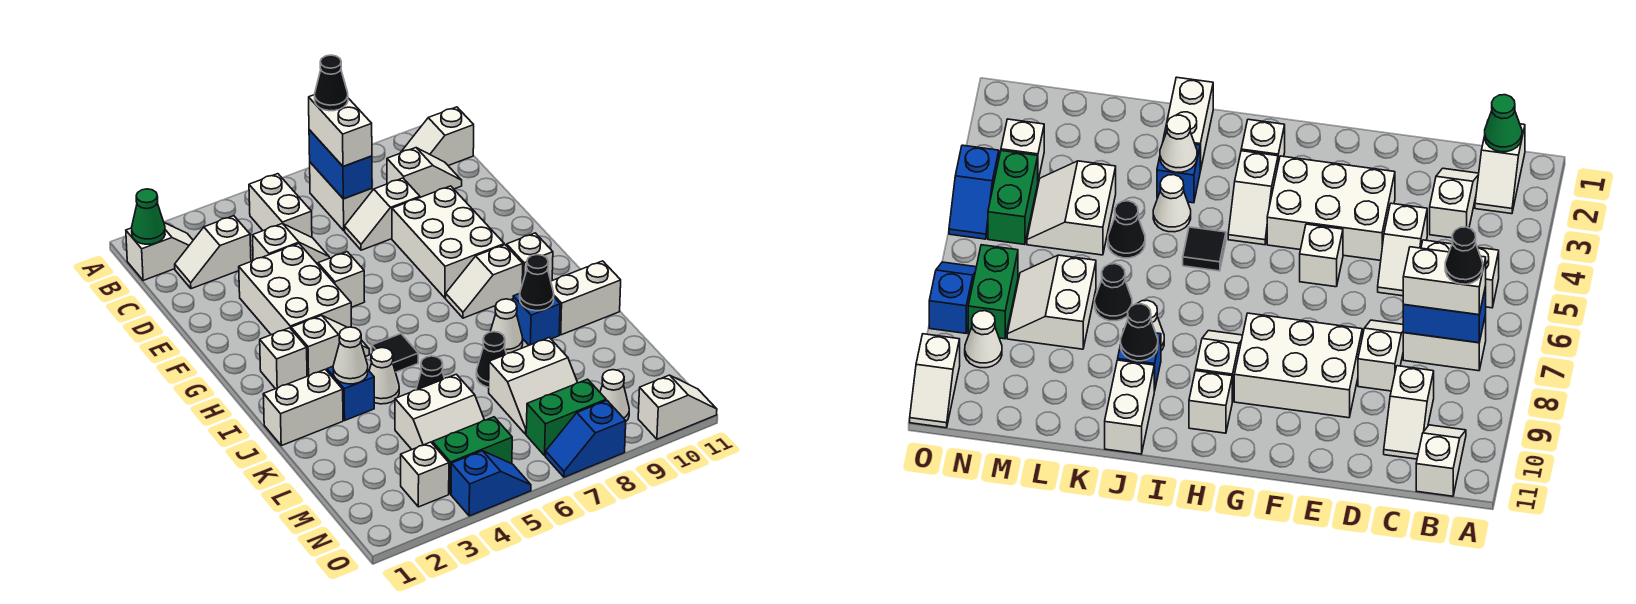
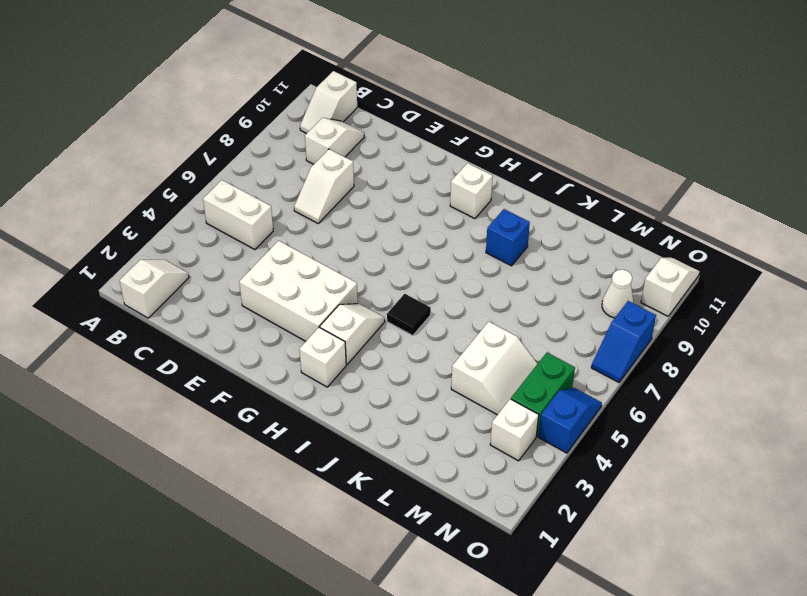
none -> white brick B7:C7 level 1
none -> white slope C2:C3 level 1 top 3
none -> white slope D4:D5 level 1 top 4
none -> white brick E8:G9 level 1

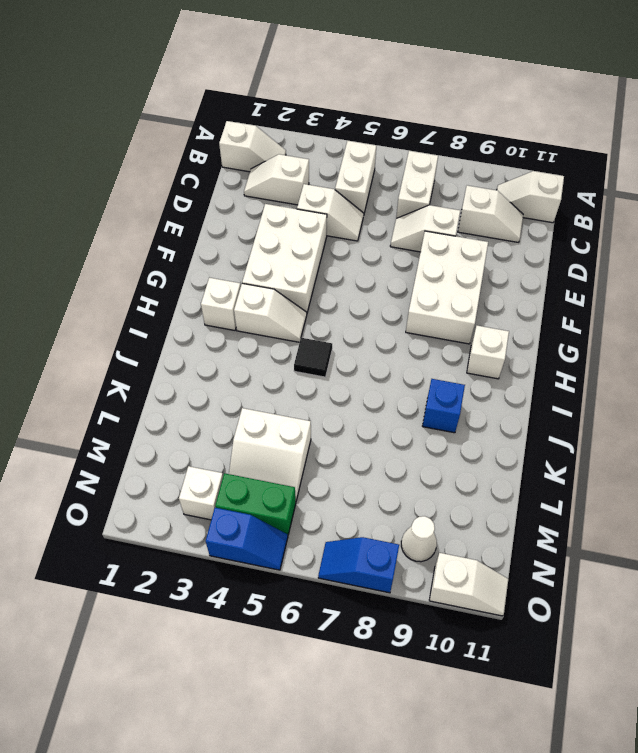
none -> white brick F5 level 1
none -> white slope H8:H9 level 1 top 9
none -> white brick J1:J2 level 1
none -> blue brick J3 level 1

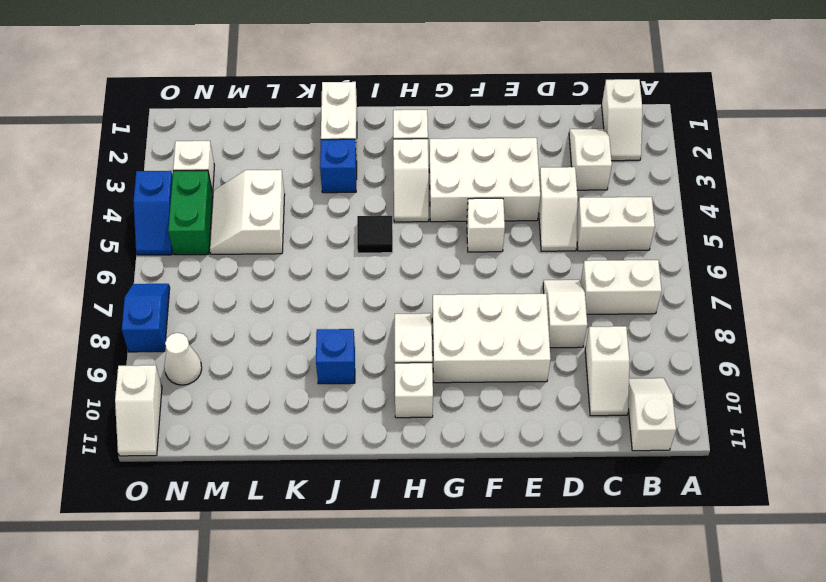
none -> white cone J4 level 1
none -> white cone J8 level 1
none -> white brick J10:J11 level 1
none -> black cone K5 level 1

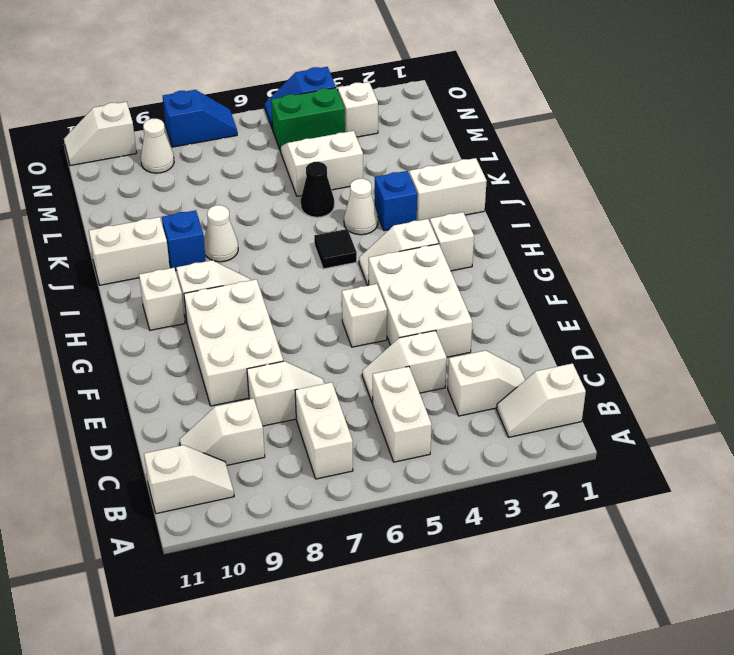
none -> black cone K7 level 1
none -> white slope L7:M8 level 1 top L
none -> green brick N7:N8 level 1
none -> green cone B1 level 2

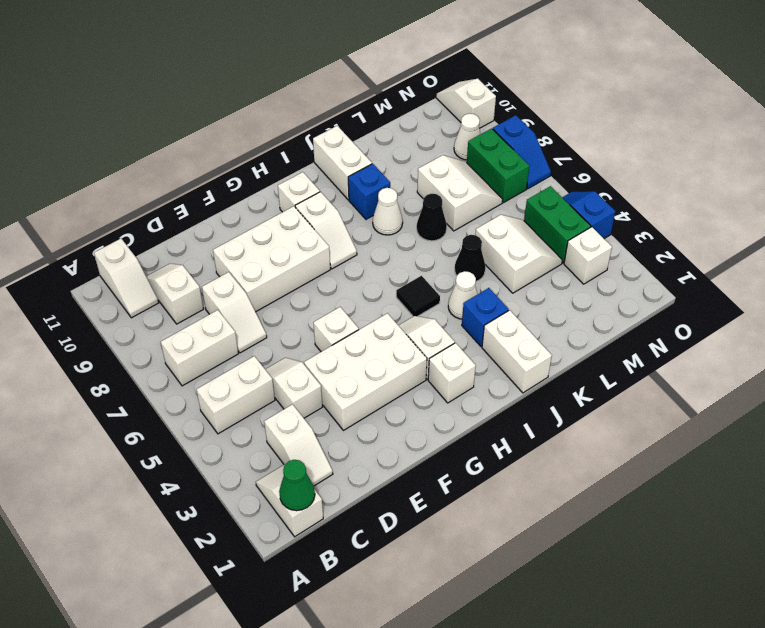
none -> blue brick B7:C7 level 2
none -> white cone J3 level 2
none -> black cone J9 level 2
none -> white brick B7:C7 level 3

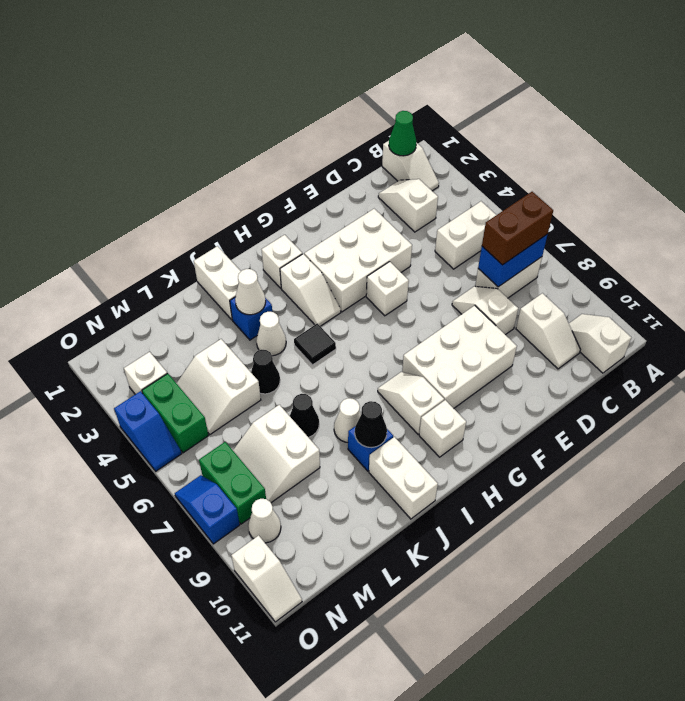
brown brick B7:C7 level 3 -> white brick B7:C7 level 3
none -> white slope D4:D5 level 1 top 4
none -> black cone B7 level 4

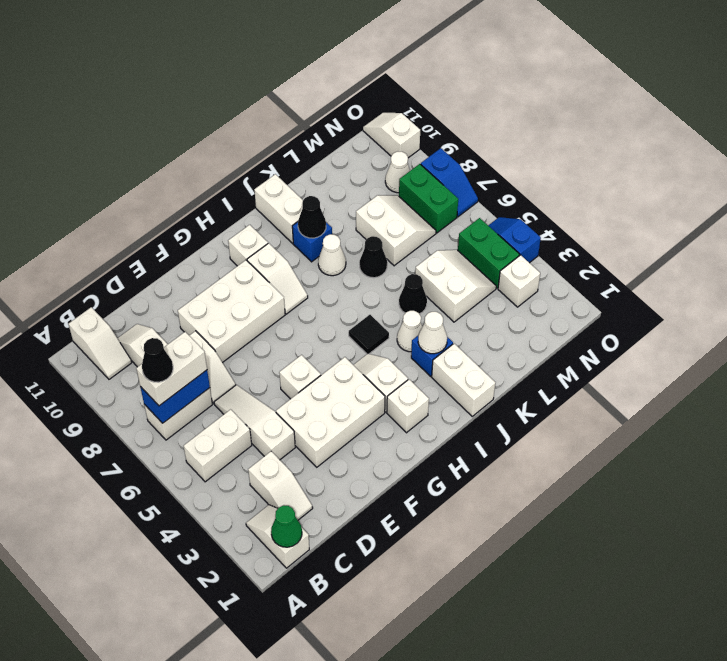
white slope D4:D6 level 1 top 4 -> white slope D4:D5 level 1 top 4

